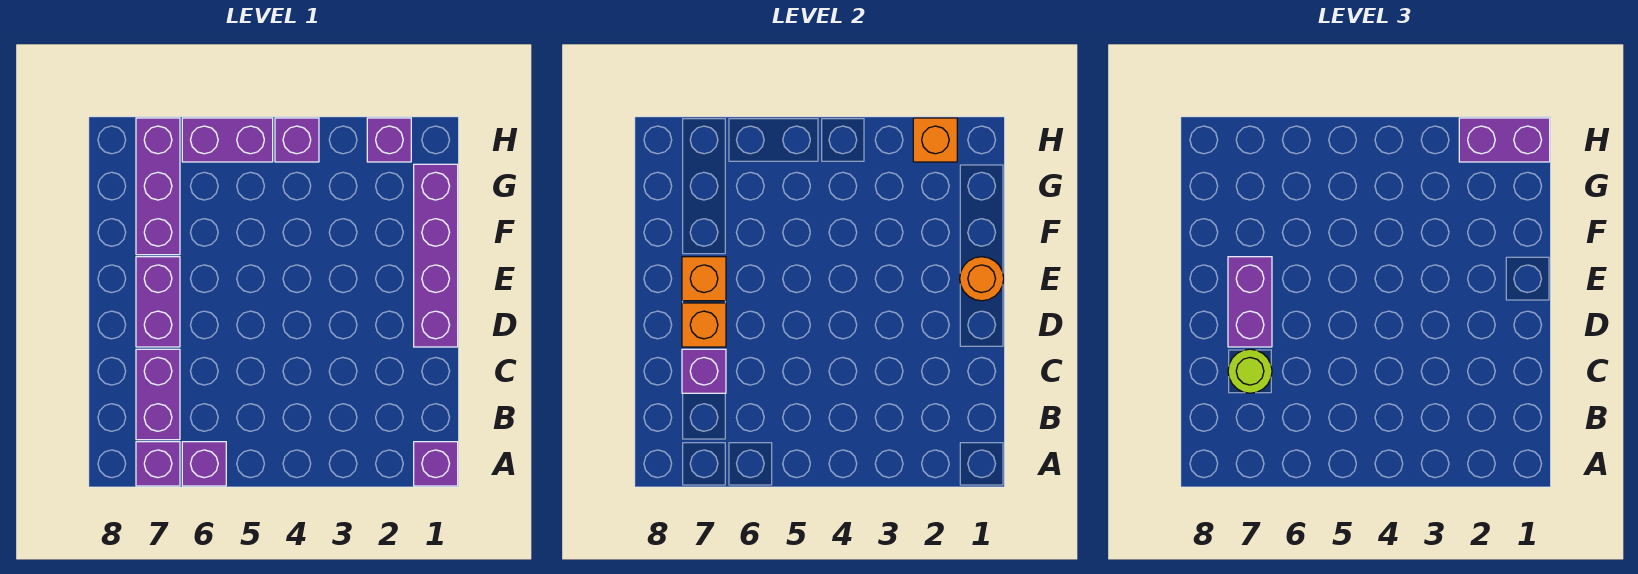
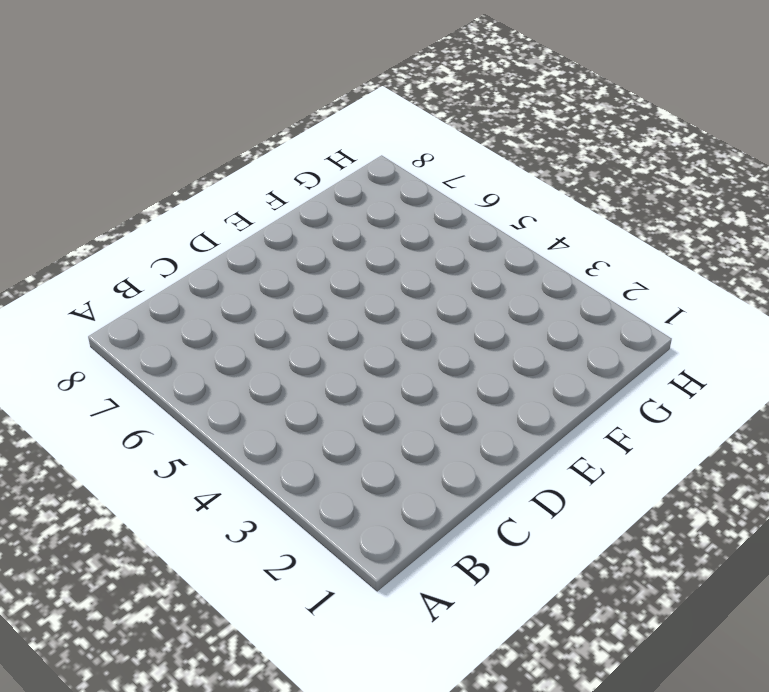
none -> purple brick A1 level 1
none -> purple brick A6 level 1
none -> purple brick A7 level 1

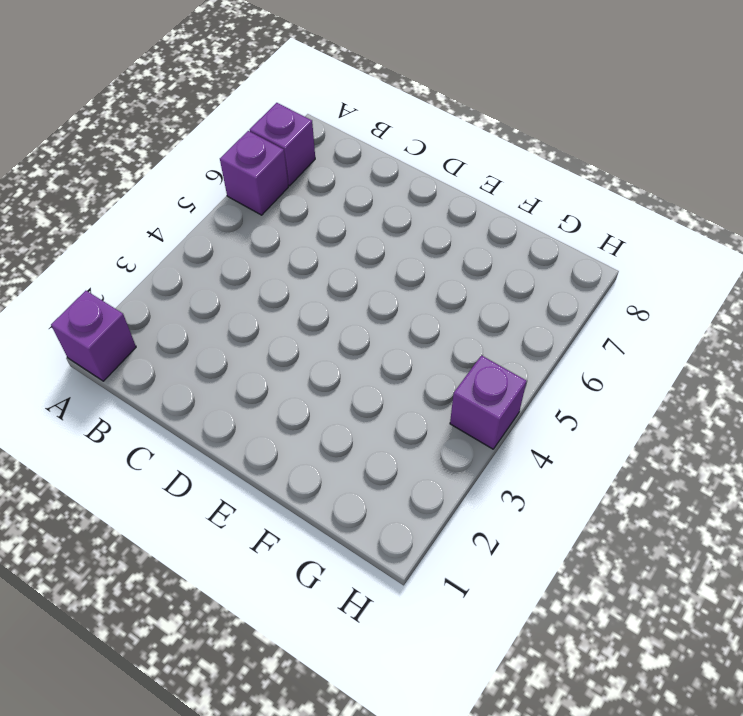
none -> purple brick B7:C7 level 1
none -> purple brick D1:G1 level 1
none -> purple brick D7:E7 level 1

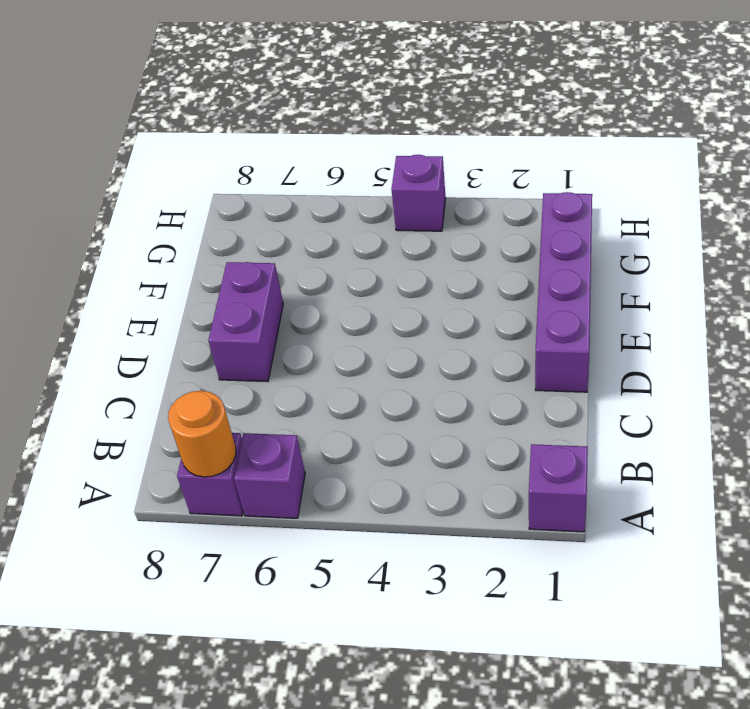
orange round brick A7 level 2 -> orange round brick E1 level 2
none -> purple brick B7:C7 level 1
none -> purple brick F7:H7 level 1
none -> purple brick H2 level 1

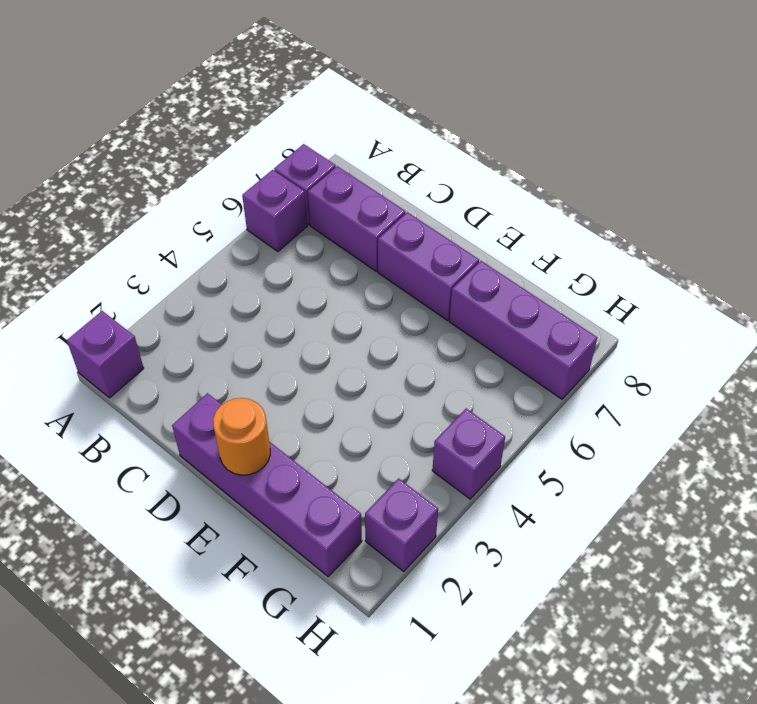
none -> purple brick H5:H6 level 1
none -> purple brick C7 level 2
none -> orange brick D7 level 2

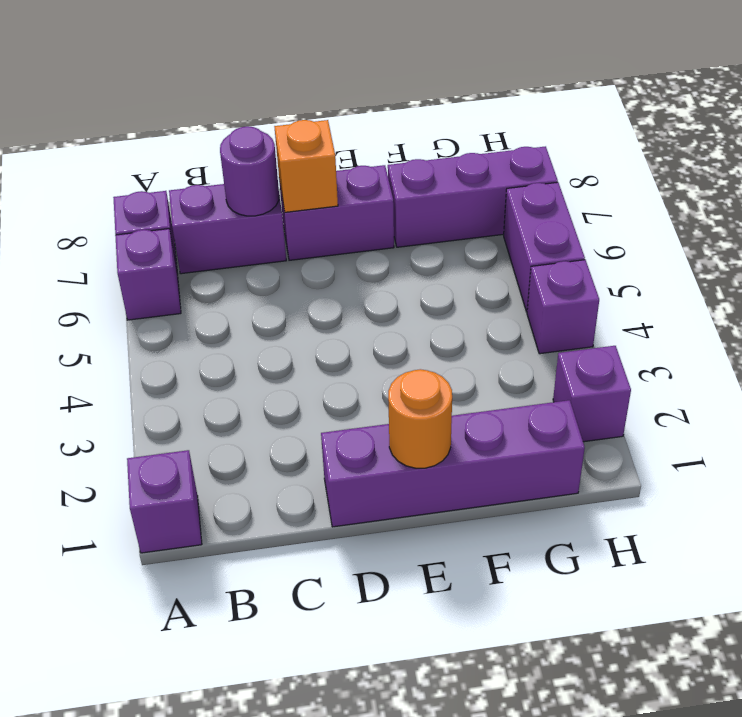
purple round brick C7 level 2 -> purple brick C7 level 2
none -> orange brick E7 level 2
none -> orange brick H2 level 2
none -> lime round brick C7 level 3

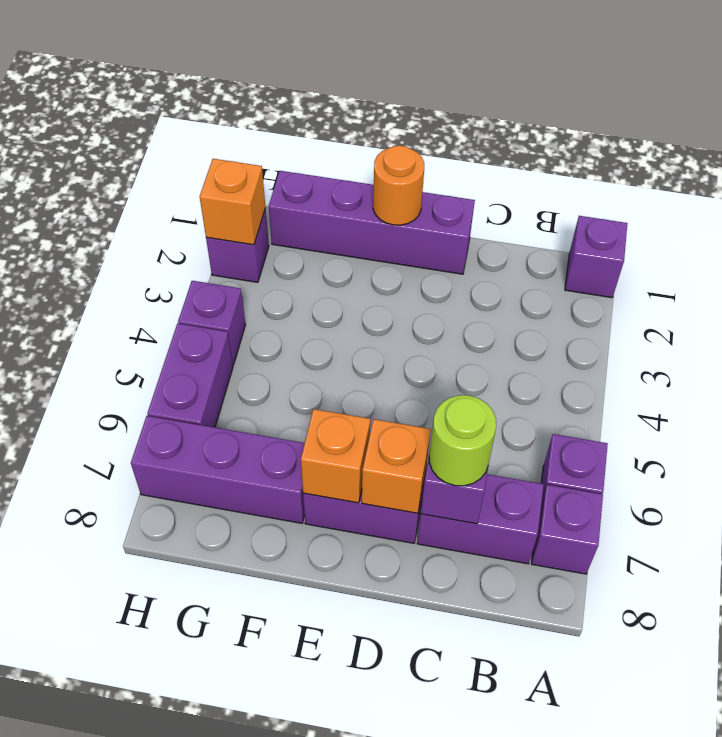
none -> purple brick D7:E7 level 3
none -> purple brick H1:H2 level 3

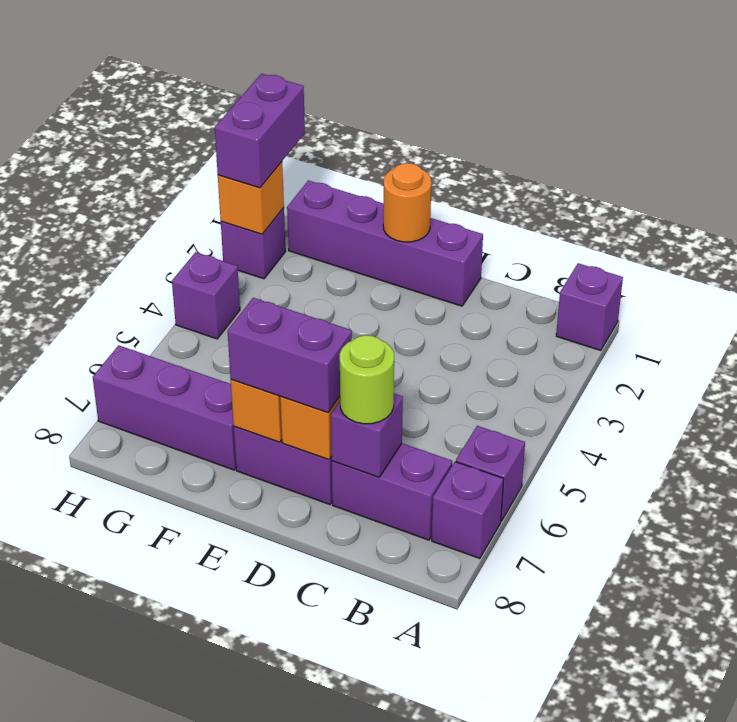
none -> purple brick H5:H6 level 1

